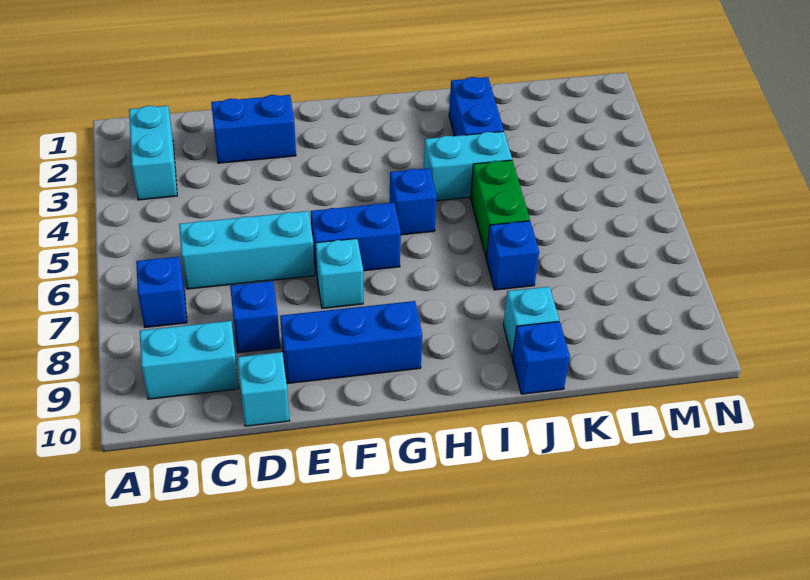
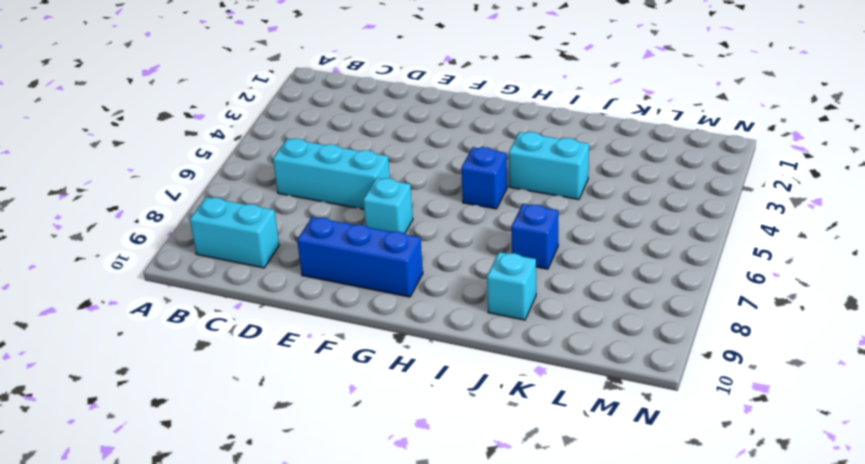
none -> cyan brick B2:B3 level 1
none -> blue brick B7 level 1
none -> blue brick D2:E2 level 1

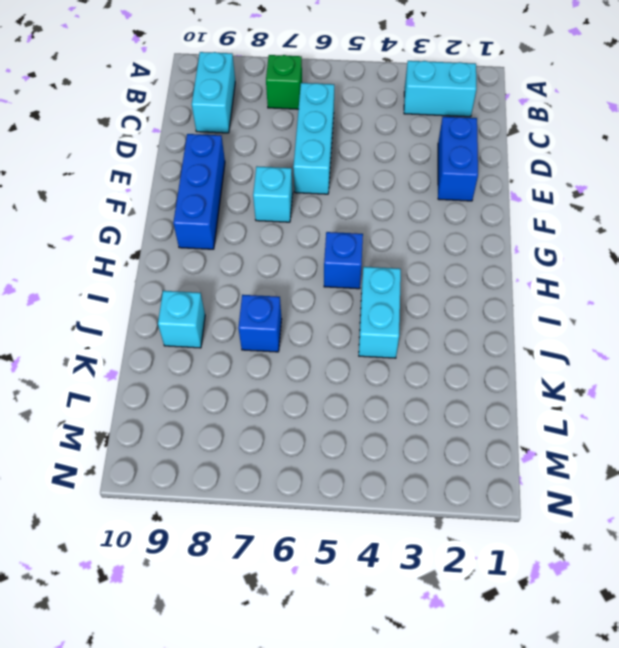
green brick B7 level 1 -> blue brick B7 level 1
none -> blue brick D8 level 1
none -> cyan brick D10 level 1
none -> blue brick F6:G6 level 1

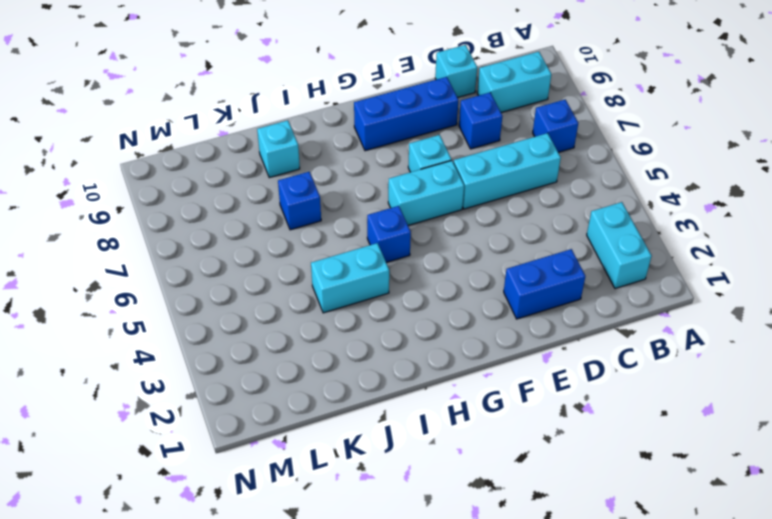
cyan brick F6:G6 level 1 -> blue brick F6:G6 level 1
none -> blue brick J2:J3 level 1
none -> green brick J5:J6 level 1
none -> blue brick J10 level 1

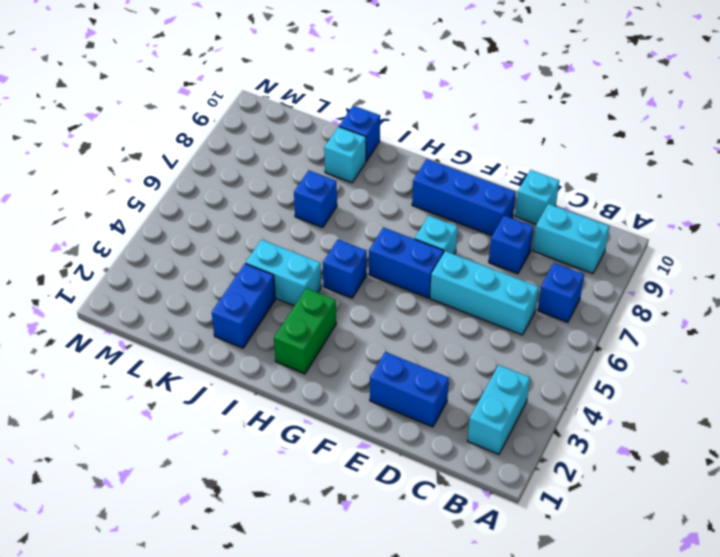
green brick H2:H3 level 1 -> green brick J5:J6 level 1

